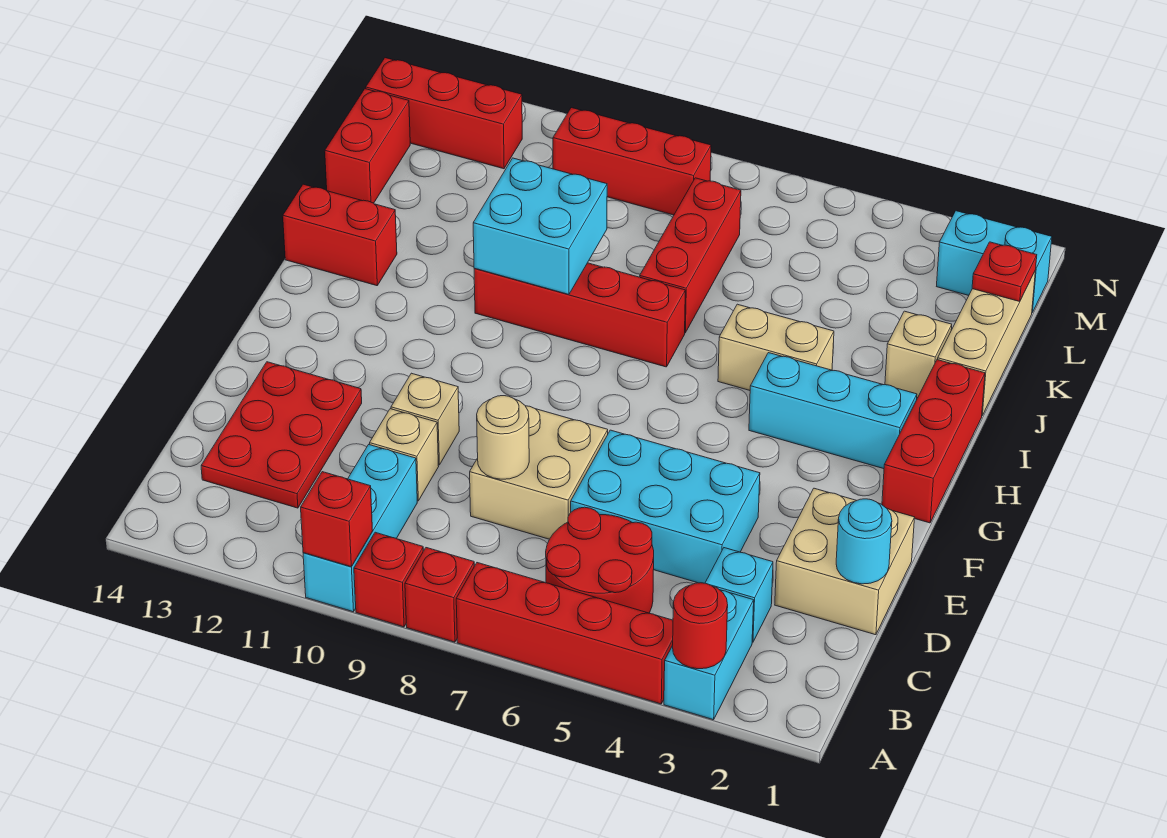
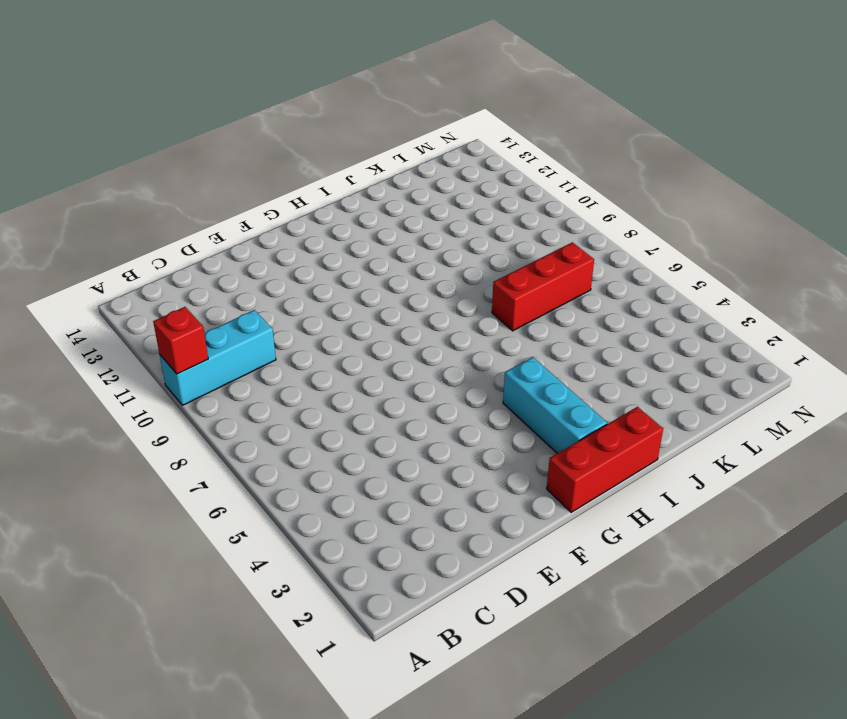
none -> cyan brick A3:B3 level 1
none -> red brick A4:A7 level 1
none -> red brick A8 level 1
none -> red brick A9 level 1

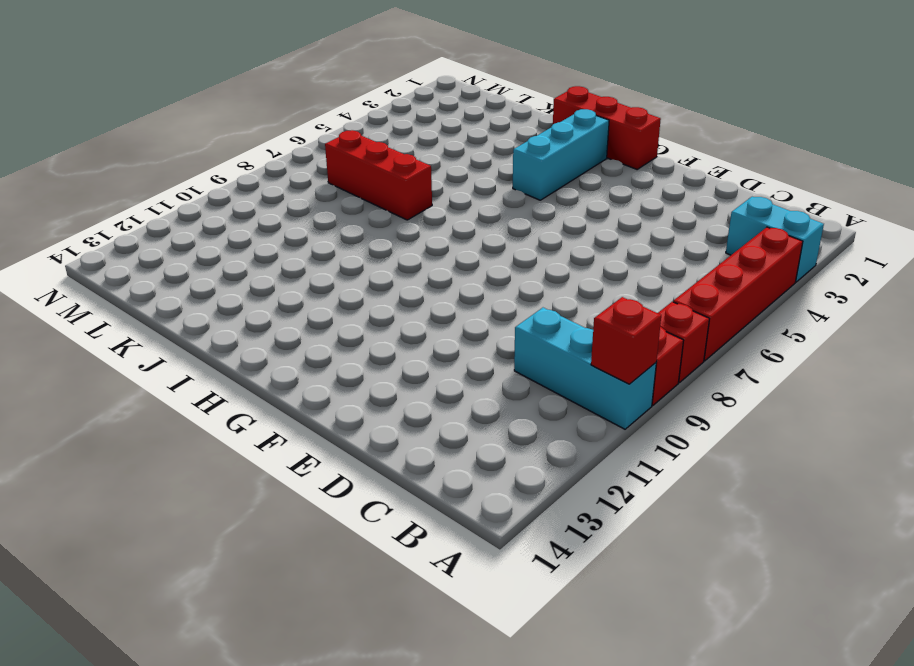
none -> red round brick B5:C6 level 1
none -> cyan brick C3 level 1
none -> red plate C12:E13 level 1
none -> tan brick D1:E2 level 1

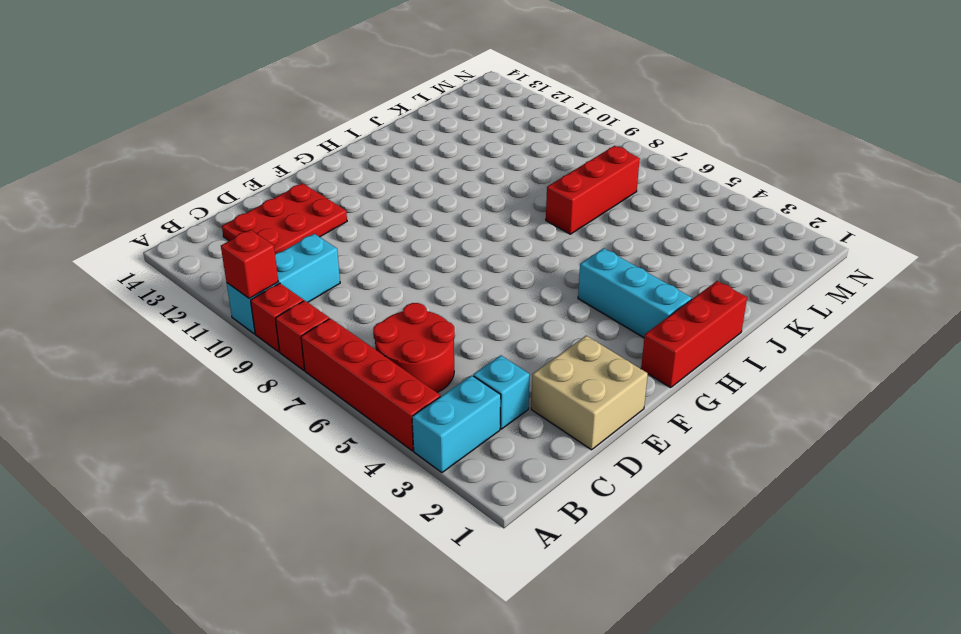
none -> cyan brick D4:E6 level 1
none -> tan brick D7:E8 level 1
none -> tan brick D10 level 1
none -> tan brick E10 level 1

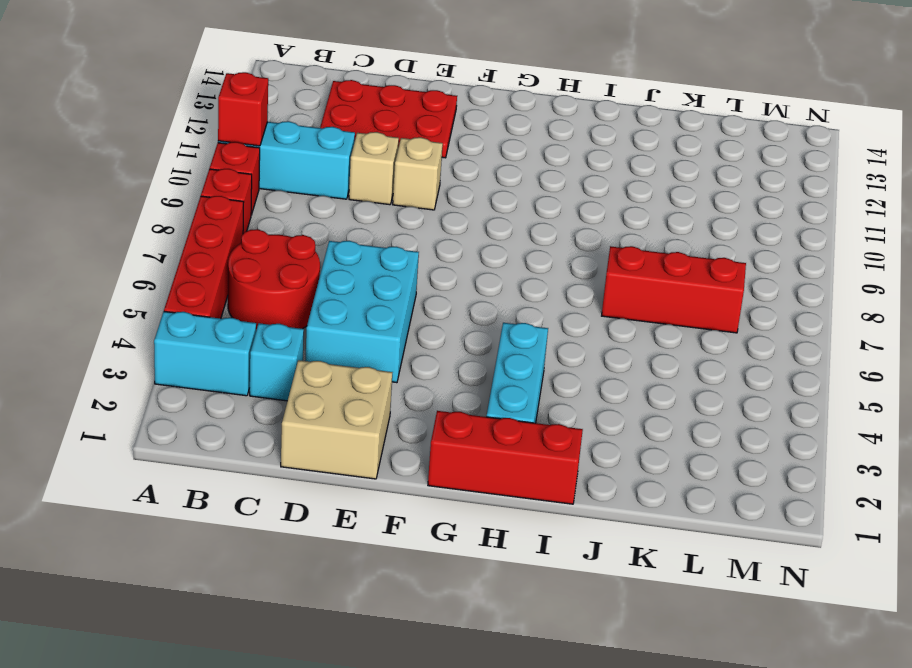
none -> tan brick D7:E8 level 1
none -> tan brick I4:I5 level 1
none -> red brick I7:I10 level 1
none -> red brick I13:I14 level 1

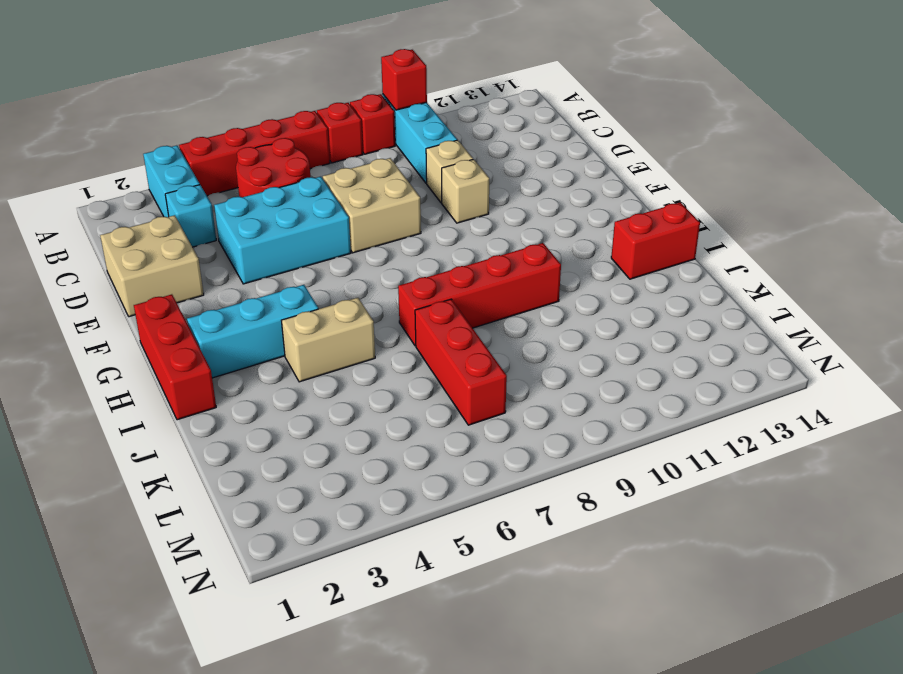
none -> red plate C12:E13 level 1
none -> tan brick J1:L1 level 1
none -> tan brick J2 level 1
none -> red brick K14:L14 level 1

